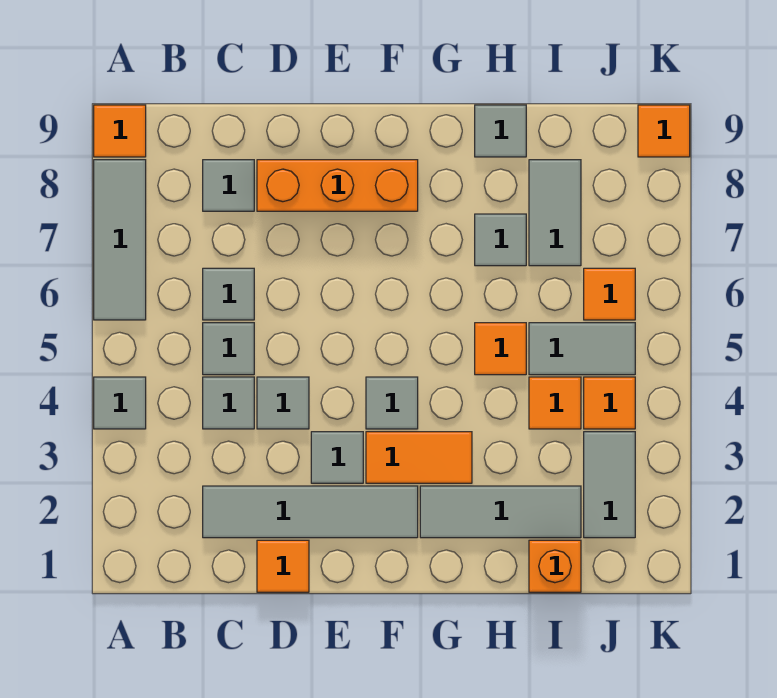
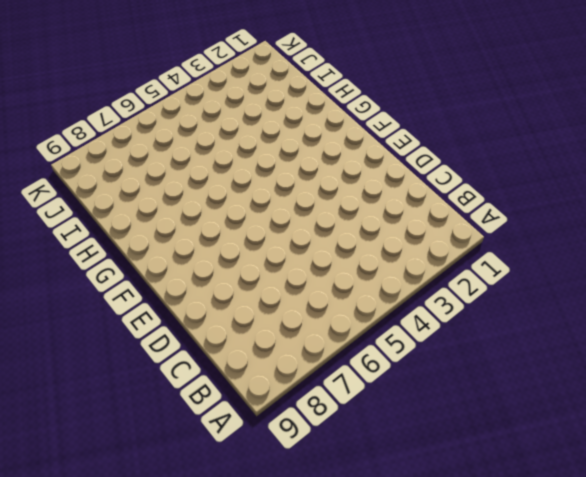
none -> grey tile A4 level 1
none -> grey tile A6:A8 level 1
none -> orange tile A9 level 1

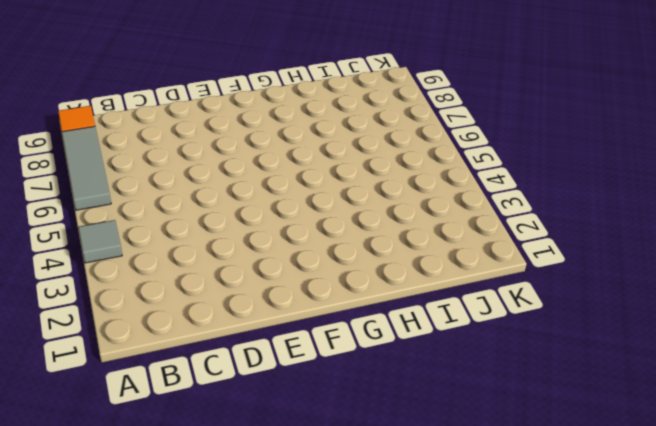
none -> grey tile C2:F2 level 1
none -> grey tile C4 level 1
none -> grey tile C5 level 1

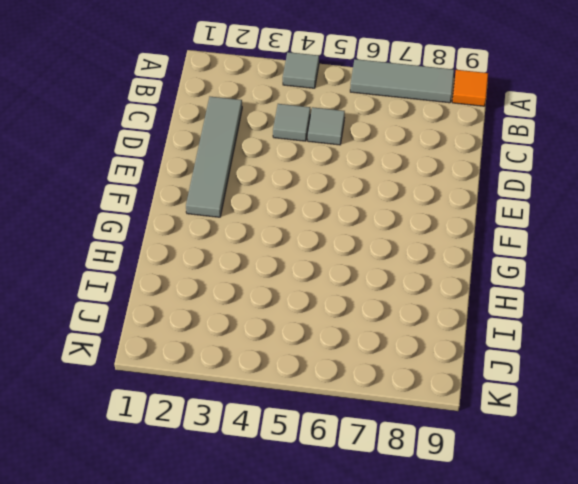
none -> grey tile C6 level 1
none -> grey tile C8 level 1
none -> orange tile D1 level 1

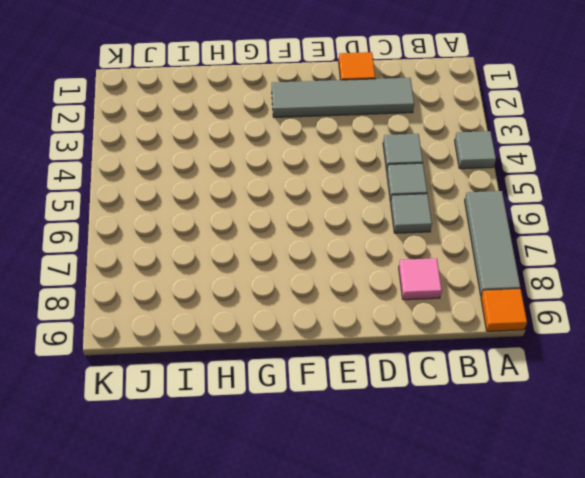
pink tile C8 level 1 -> grey tile C8 level 1
none -> grey tile D4 level 1
none -> orange brick D8:F8 level 1
none -> grey tile E3 level 1

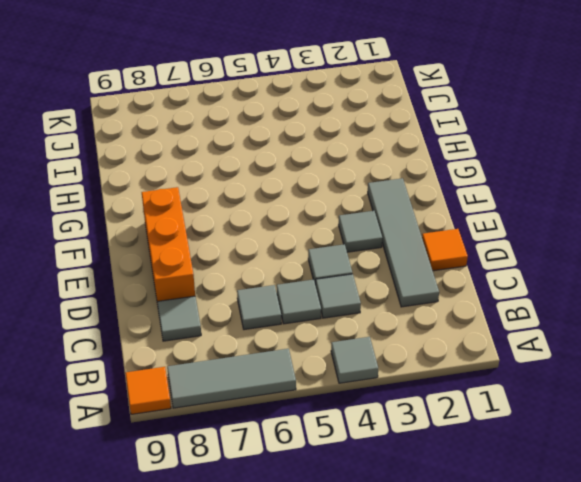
none -> orange tile F3:G3 level 1
none -> grey tile F4 level 1
none -> grey tile G2:I2 level 1

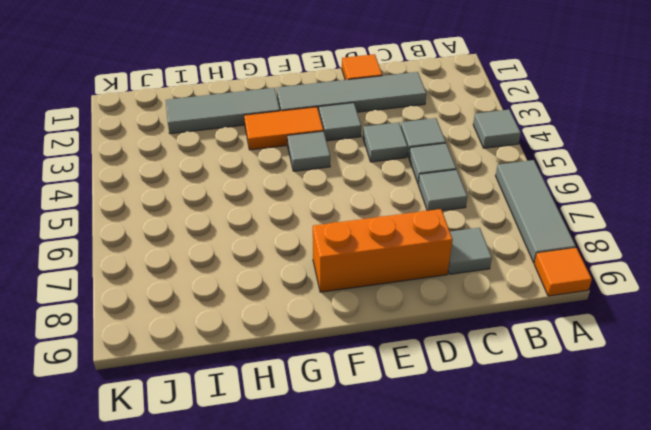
none -> orange tile H5 level 1
none -> grey tile H7 level 1
none -> grey tile H9 level 1

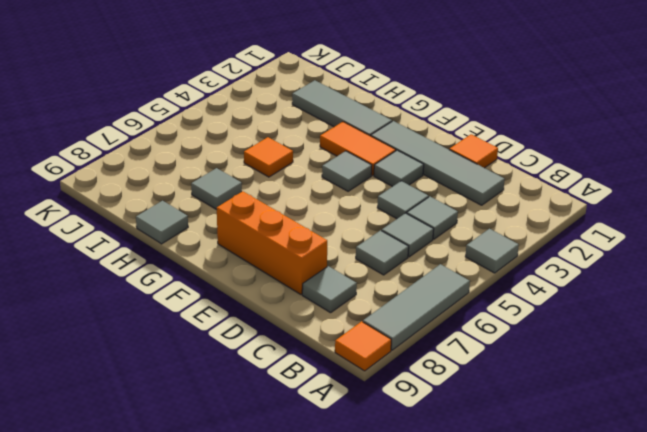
none -> orange brick I1 level 1
none -> orange tile I4 level 1
none -> grey tile I5:J5 level 1

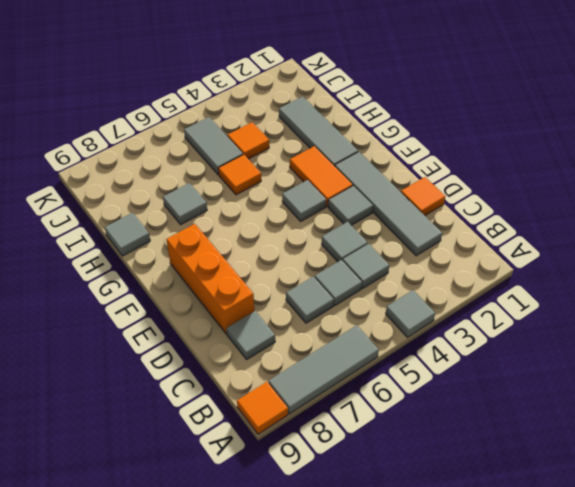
none -> orange brick I1 level 1
none -> grey tile I7:I8 level 1
none -> grey tile J2:J3 level 1

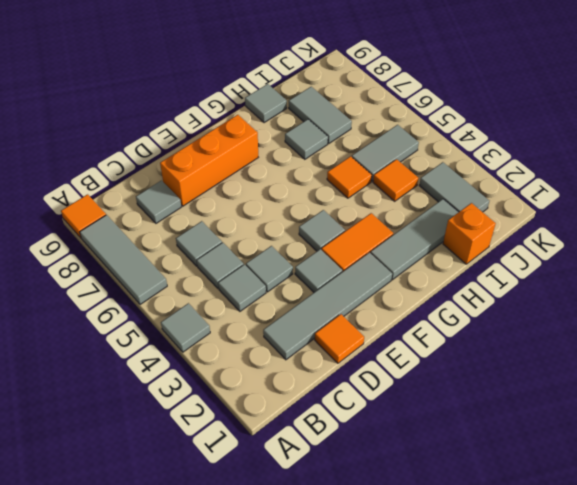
none -> orange tile J4 level 1
none -> orange tile J6 level 1
none -> orange tile K9 level 1

